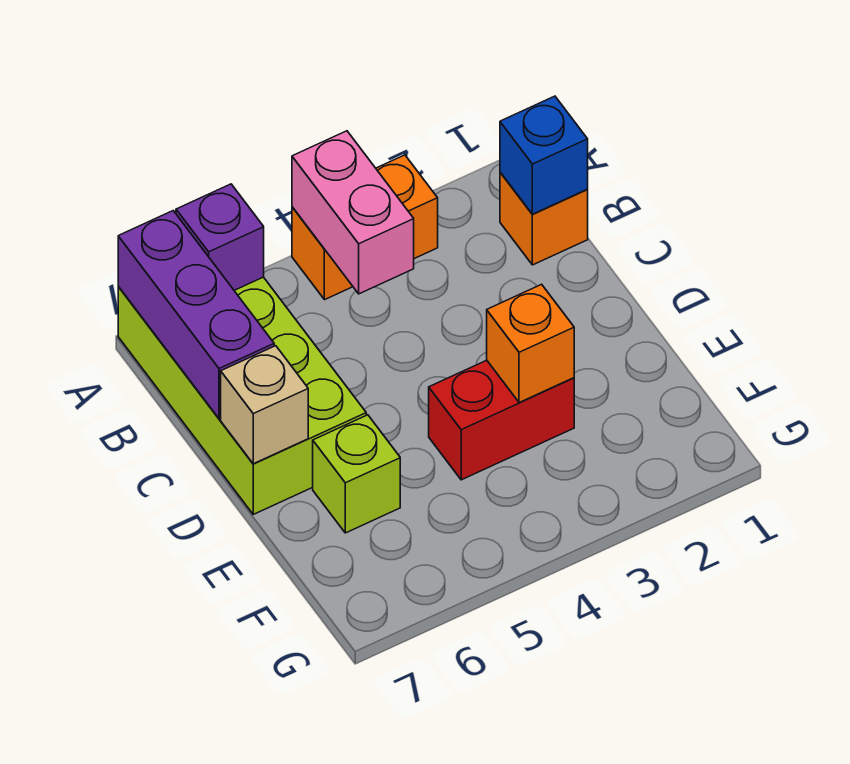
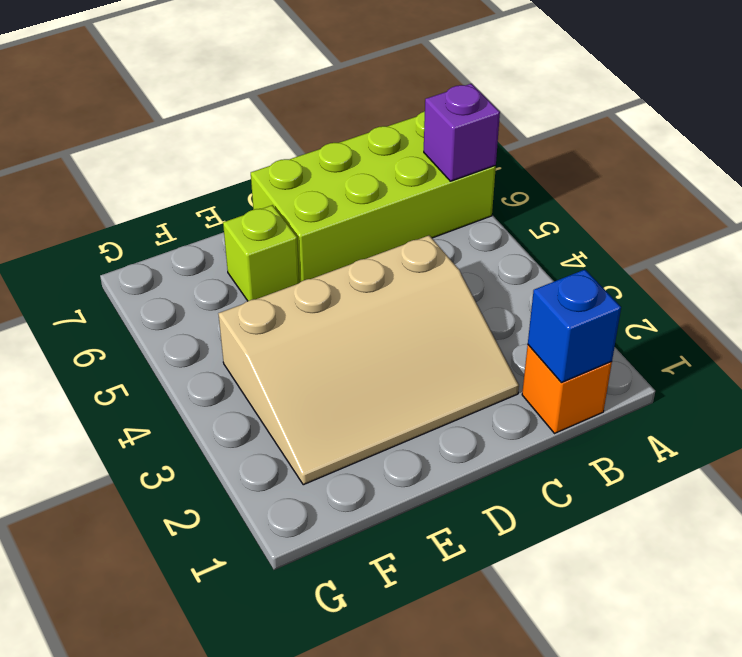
tan slope C2:F4 level 1 top 4 -> red brick E3:E4 level 1
none -> orange brick A3:A4 level 1
none -> pink brick A4:B4 level 2

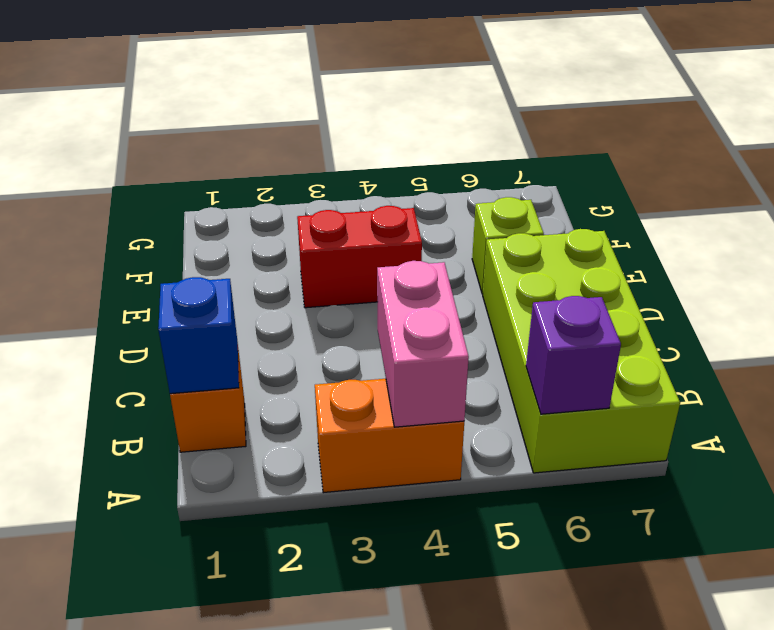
none -> purple brick A7:C7 level 2
none -> tan brick D7 level 2

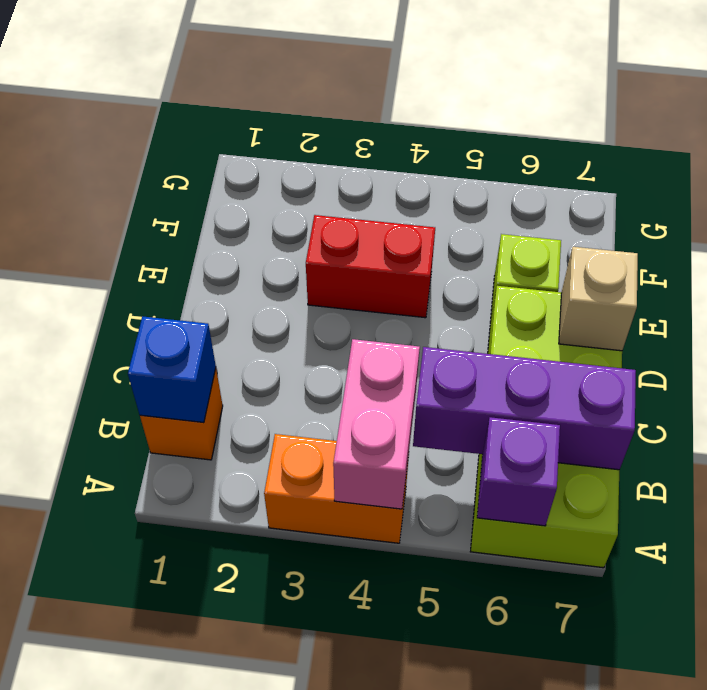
purple brick B5:B7 level 2 -> purple brick A7:C7 level 2
none -> orange brick E3 level 2

